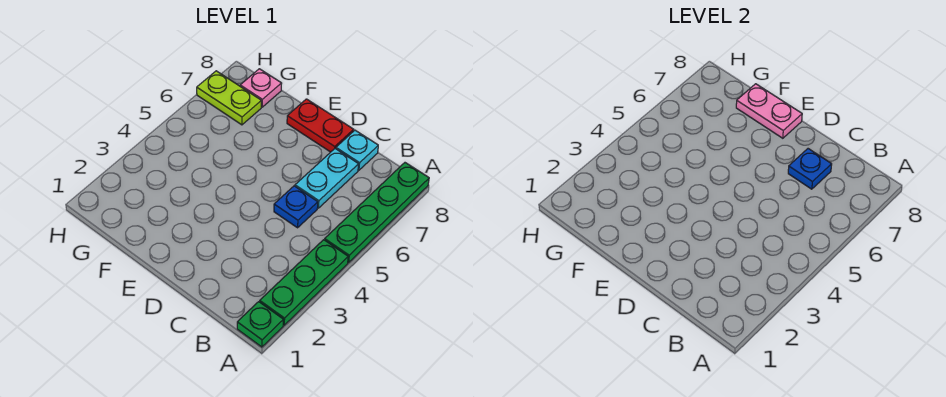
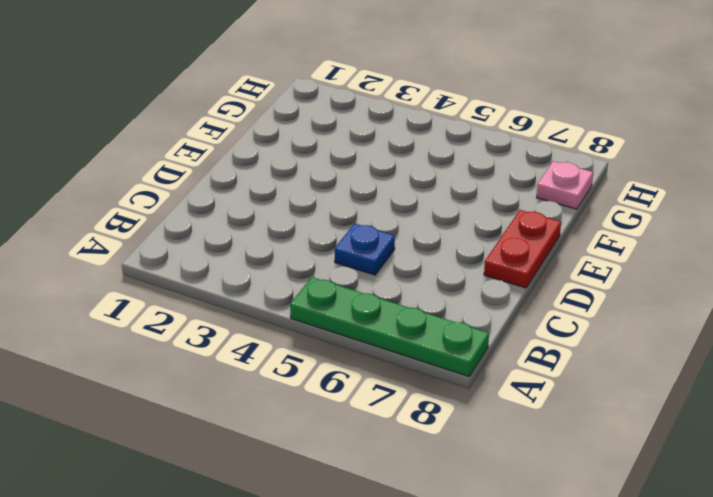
none -> green plate A1 level 1
none -> green plate A2:A4 level 1

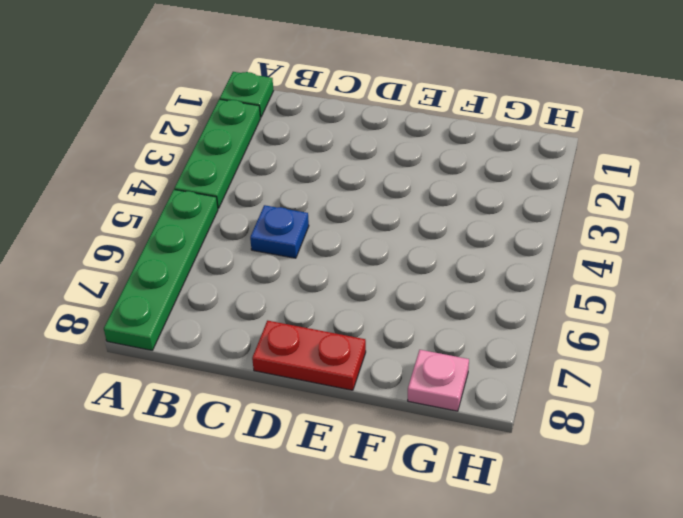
none -> cyan plate C6:C7 level 1
none -> cyan plate C8 level 1

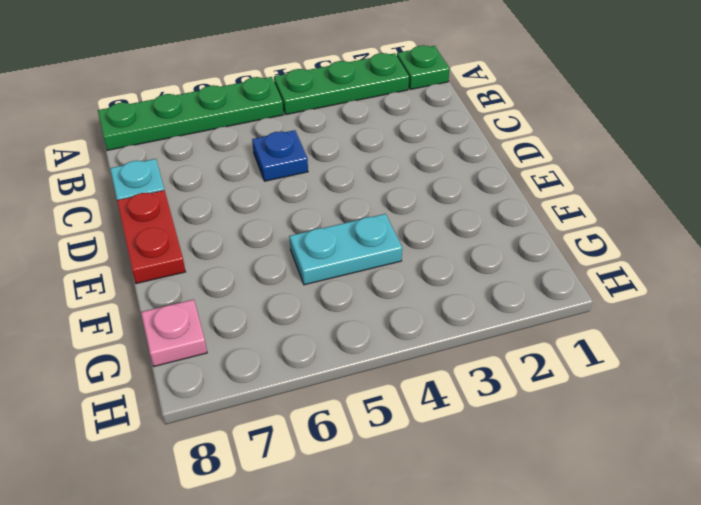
cyan plate F4:F5 level 1 -> cyan plate C6:C7 level 1
none -> lime plate G7:H7 level 1
none -> blue plate C7 level 2

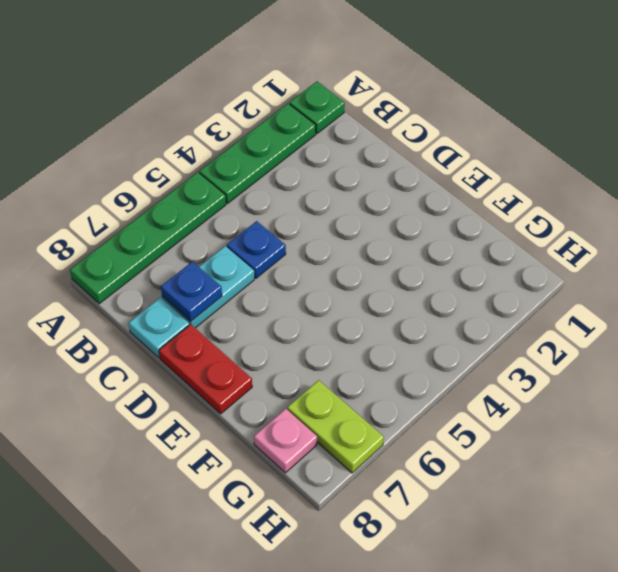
none -> pink plate E8:F8 level 2

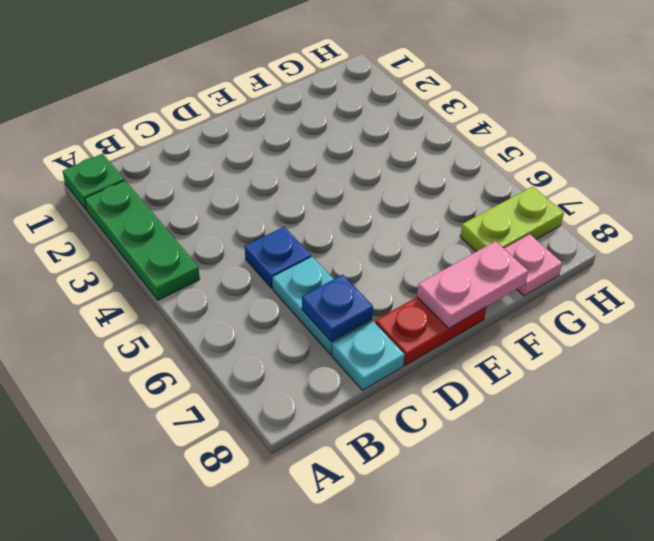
none -> green plate A5:A8 level 1

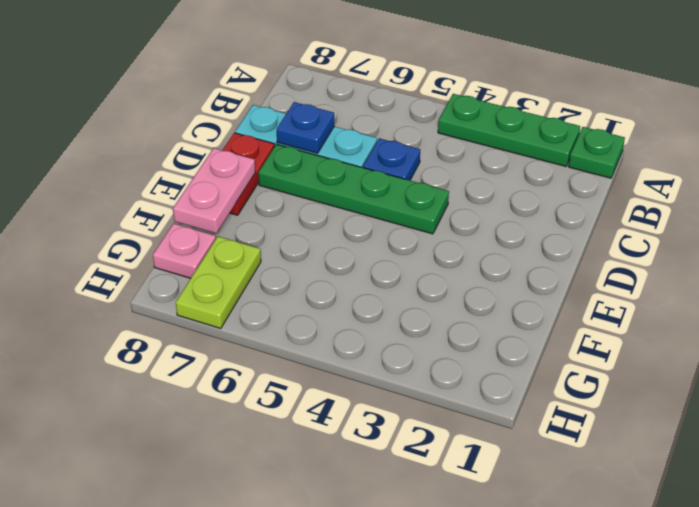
green plate D4:D7 level 1 -> green plate A5:A8 level 1

